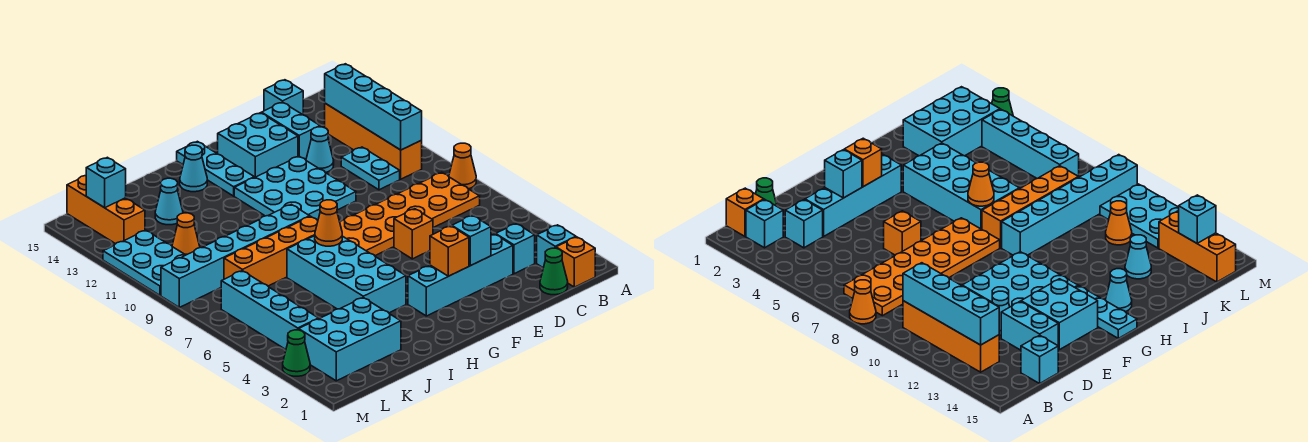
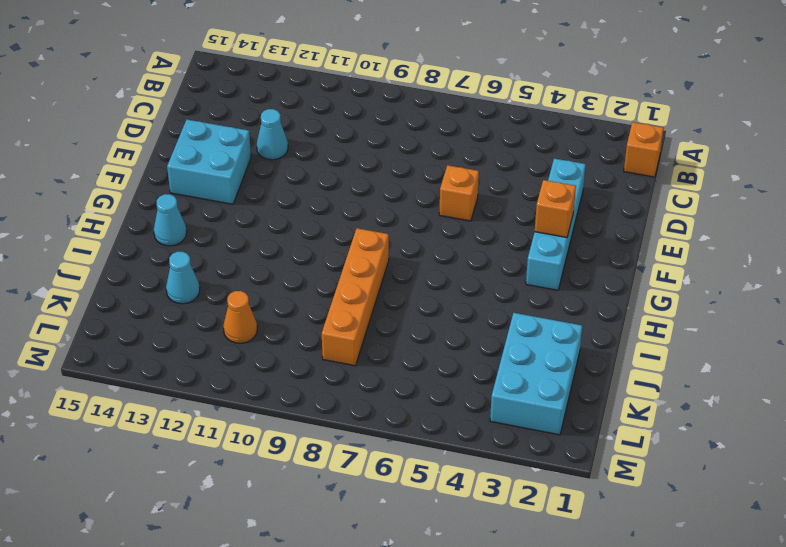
none -> orange cone A8 level 1
none -> cyan brick B2 level 1
none -> orange plate B7:G8 level 1
none -> orange brick B10:B13 level 1

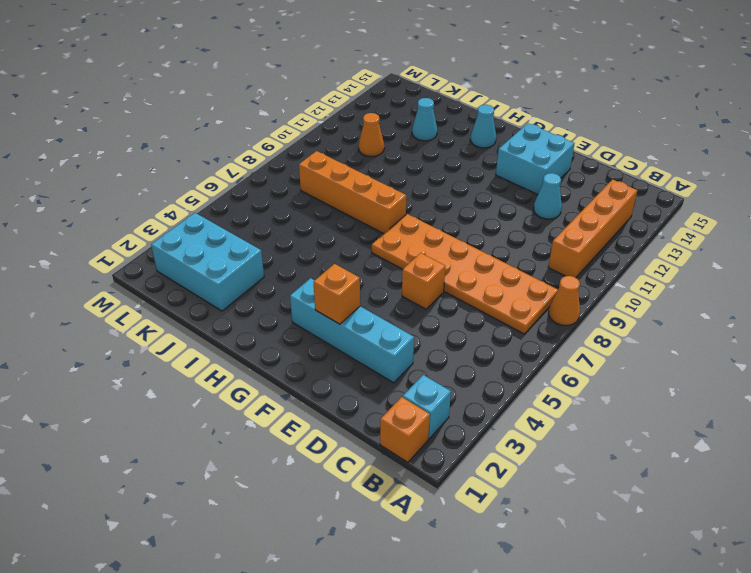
none -> green cone C1 level 1
none -> cyan brick C3 level 1
none -> cyan plate C10:C11 level 1
none -> cyan brick C15 level 1

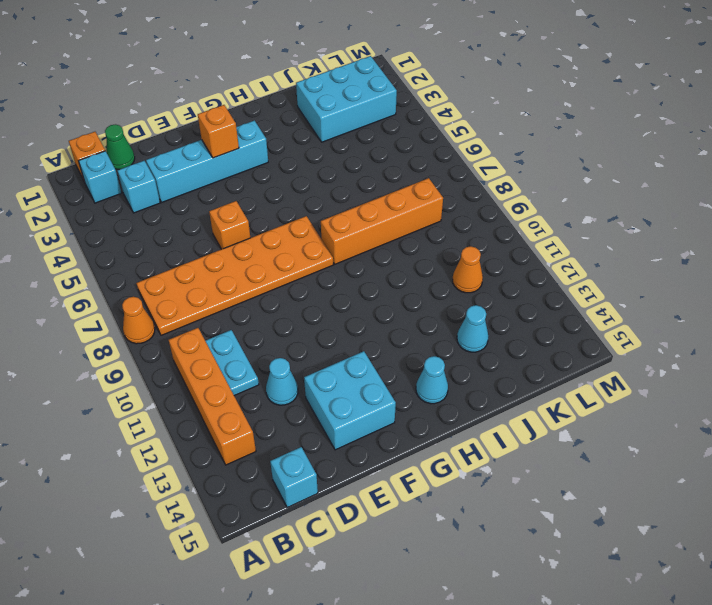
none -> cyan brick D13:D14 level 1
none -> cyan plate E10:G12 level 1
none -> cyan plate G13:G15 level 1
none -> cyan brick H4:I7 level 1

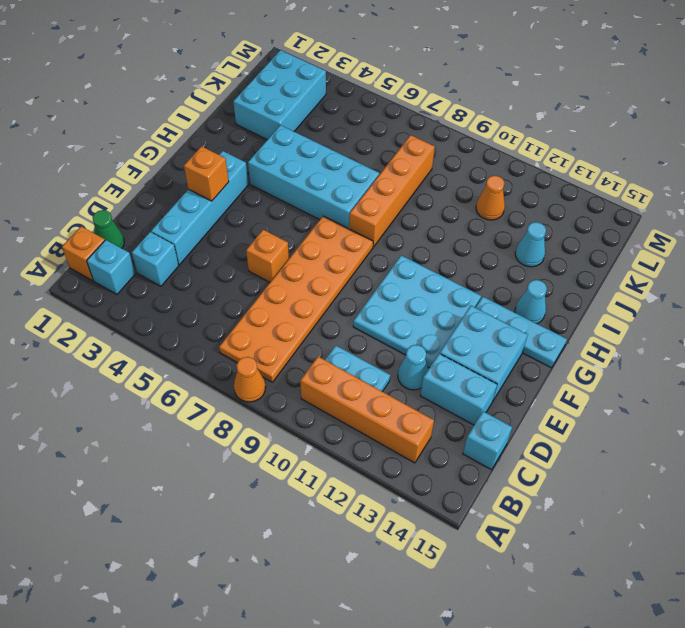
none -> cyan brick H9:M9 level 1
none -> cyan brick L4:L7 level 1
none -> cyan plate L10:M12 level 1
none -> orange brick L13:L15 level 1

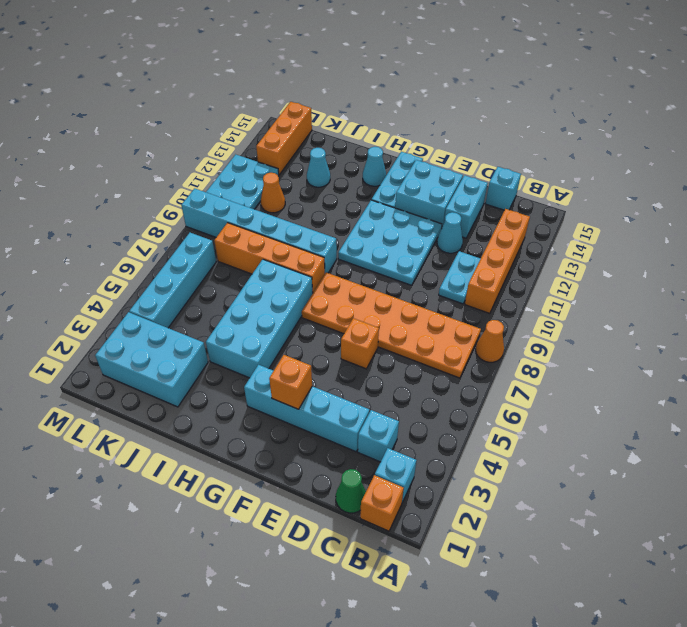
none -> green cone M3 level 1
none -> cyan brick B10:B13 level 2
none -> cyan brick E3 level 2
none -> orange cone H7 level 2

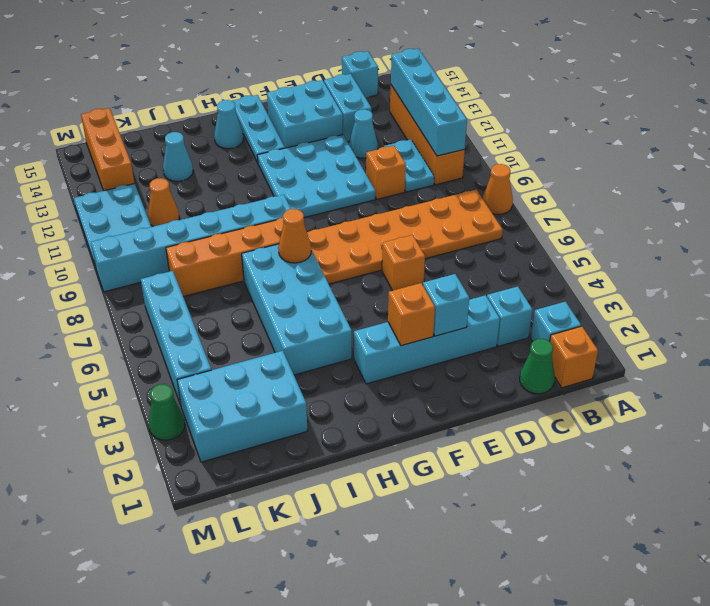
orange brick D10 level 1 -> none
none -> cyan brick L14 level 2

